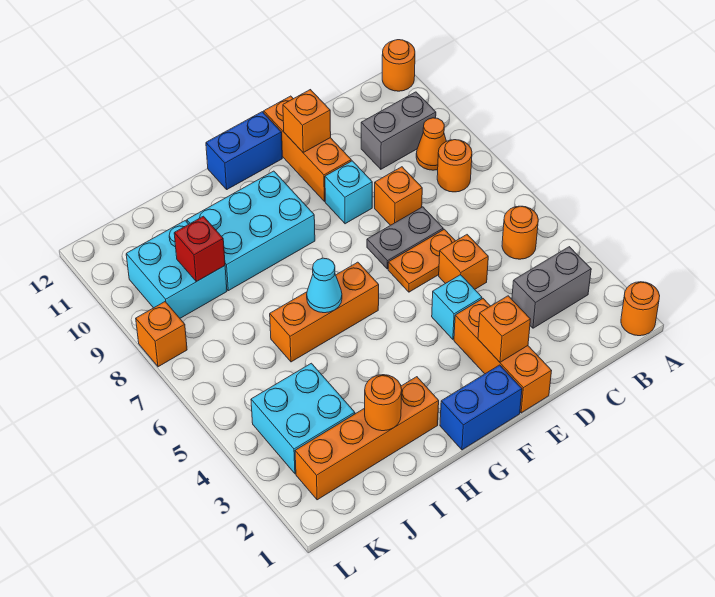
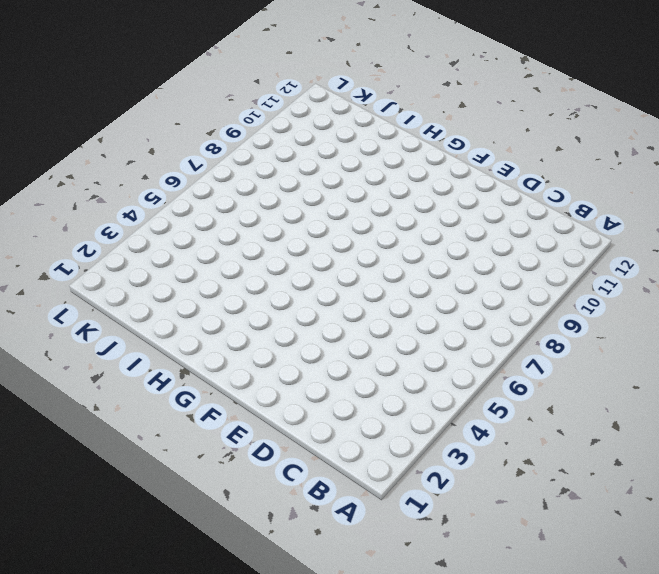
none -> orange round brick A1 level 1
none -> orange round brick A12 level 1
none -> grey brick B3:C3 level 1

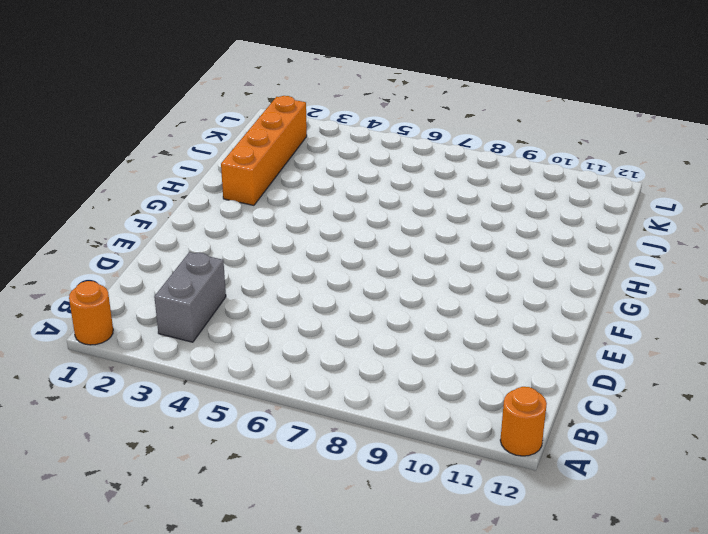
none -> orange round brick B5 level 1
none -> orange round brick B8 level 1
none -> orange cone B9 level 1

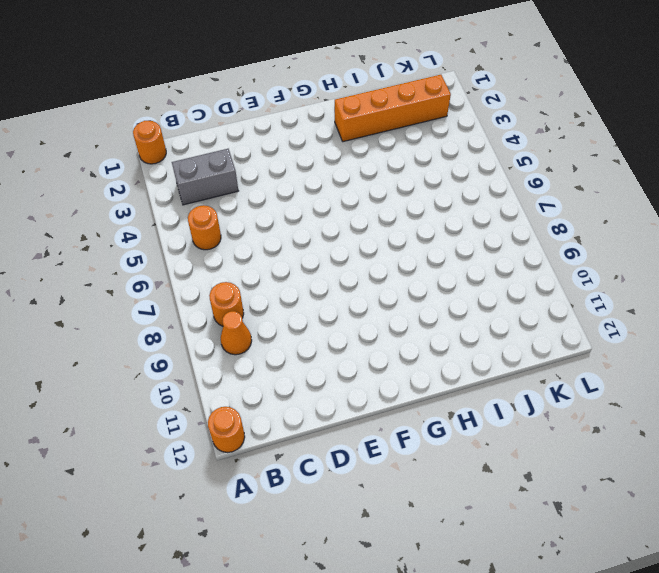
none -> grey brick B10:C10 level 1
none -> orange brick D5 level 1
none -> orange plate D6:E6 level 1

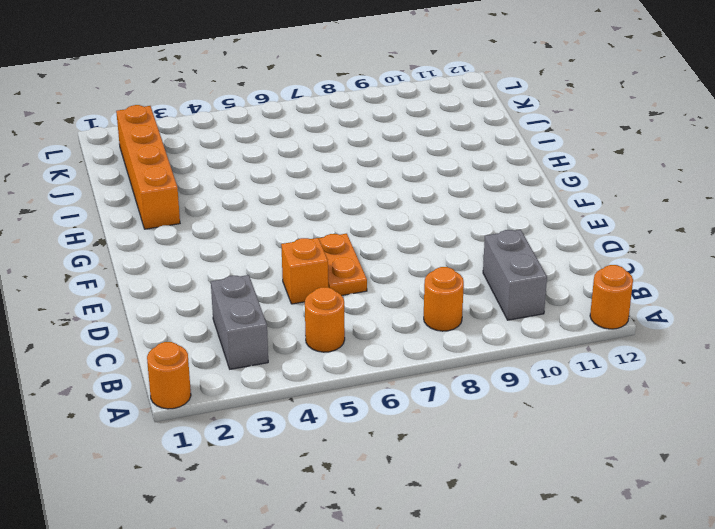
none -> orange cone B9 level 1
none -> grey plate D7:E7 level 1
none -> orange brick D8 level 1

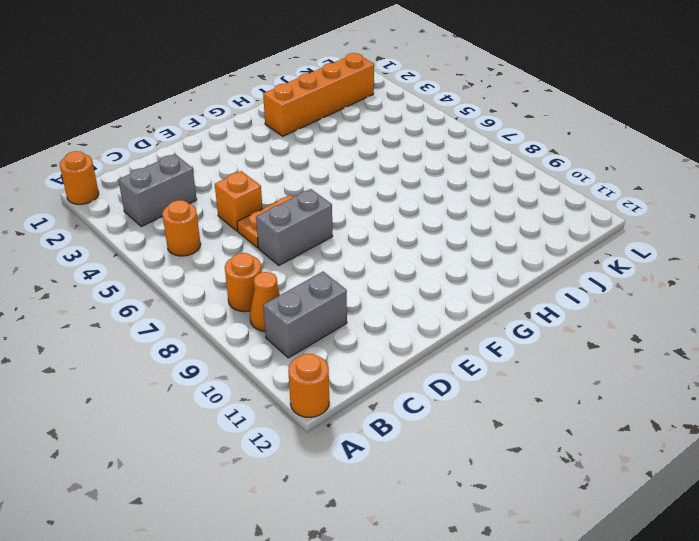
grey brick D7:E7 level 1 -> grey plate D7:E7 level 1
none -> orange brick D8 level 1
none -> orange brick E1:E3 level 1
none -> cyan brick E4 level 1

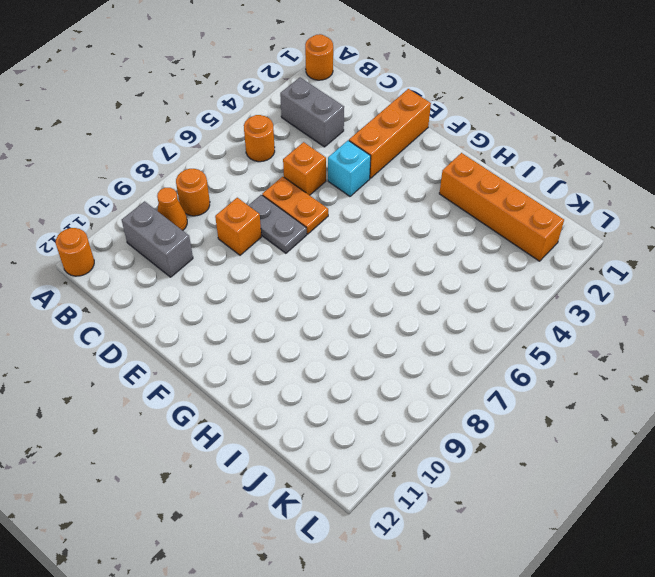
none -> cyan brick E9 level 1
none -> orange brick E10:E12 level 1
none -> blue brick F1:G1 level 1

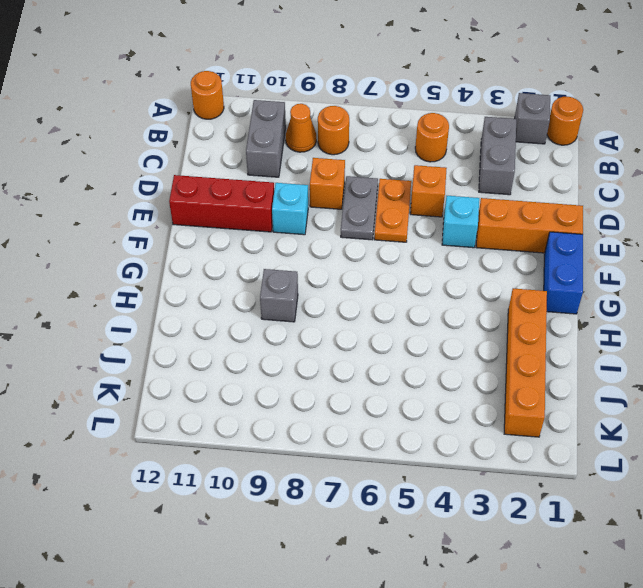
grey brick A2 level 1 -> none
red brick E10:E12 level 1 -> orange brick E10:E12 level 1
grey brick H9 level 1 -> cyan brick G9:I10 level 1
none -> blue brick F12:G12 level 1
none -> orange brick G6:I6 level 1
none -> cyan brick J3:K4 level 1

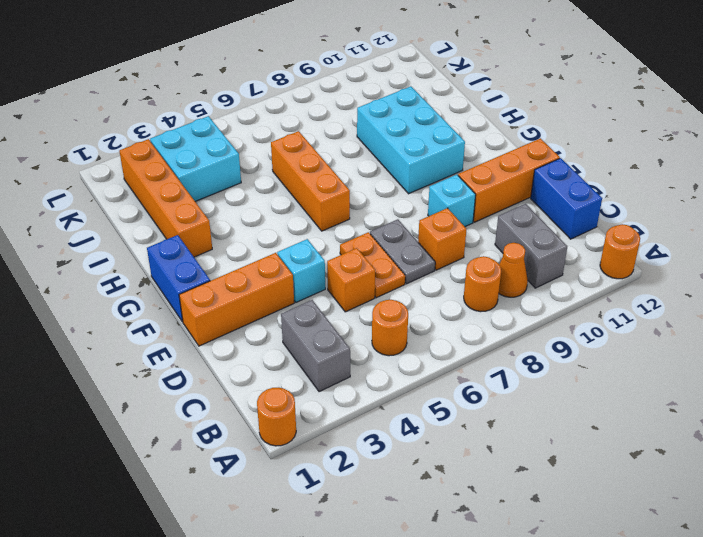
blue brick C12:D12 level 1 -> blue brick F12:G12 level 1
none -> cyan brick J9:K10 level 1
none -> orange brick L8 level 1
none -> orange brick E2 level 2

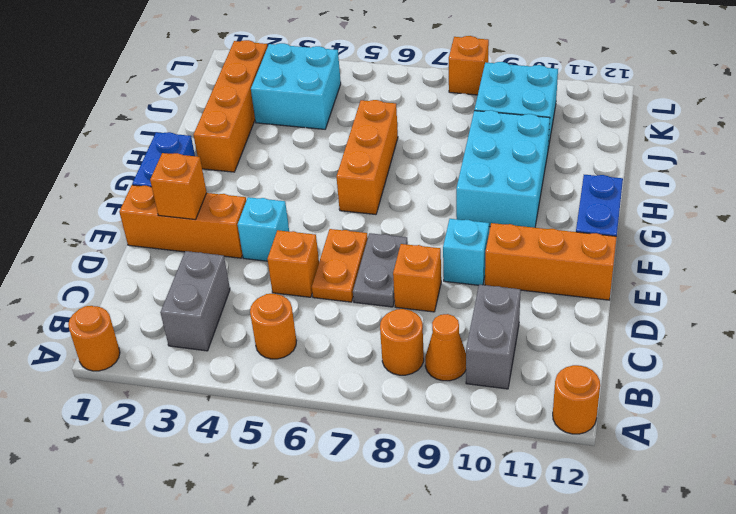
none -> orange brick E11 level 2
none -> cyan cone H6 level 2
none -> orange round brick I2 level 2

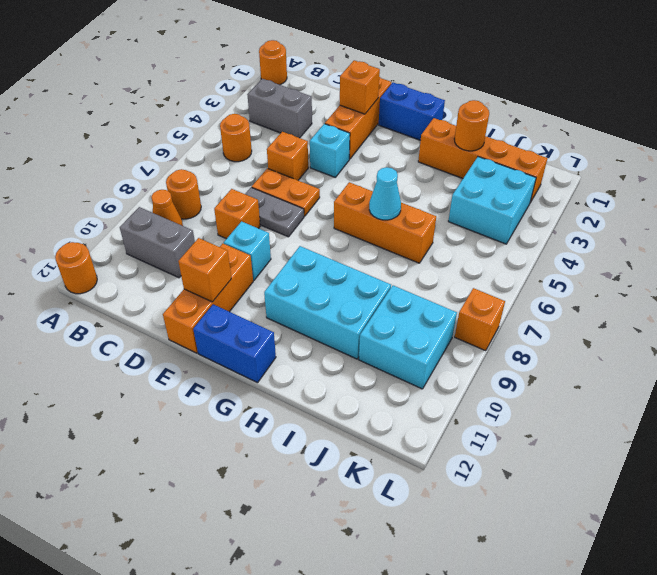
none -> red brick J9 level 2

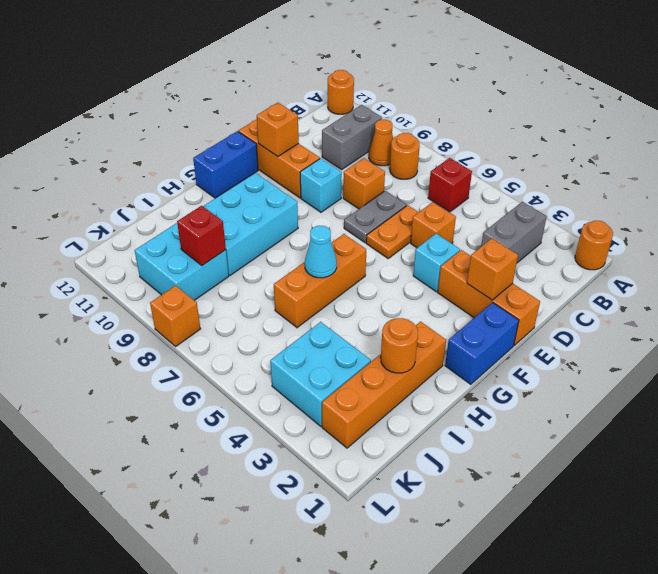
red brick B6 level 1 -> none
none -> orange round brick B5 level 1

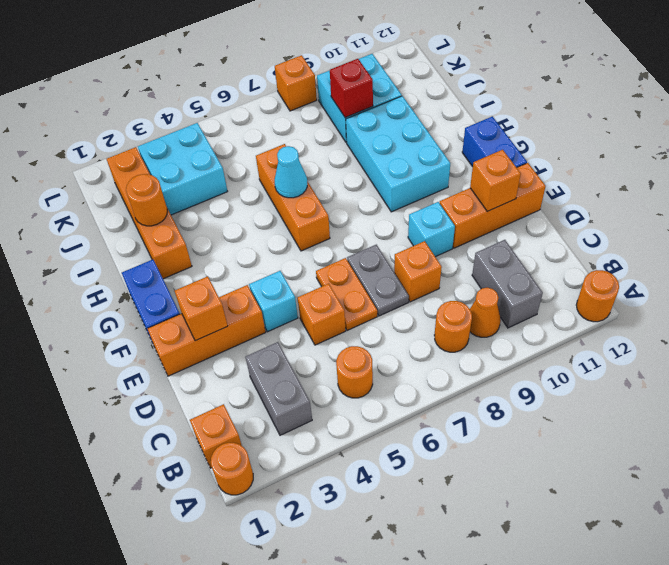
orange brick B1 level 1 -> none

